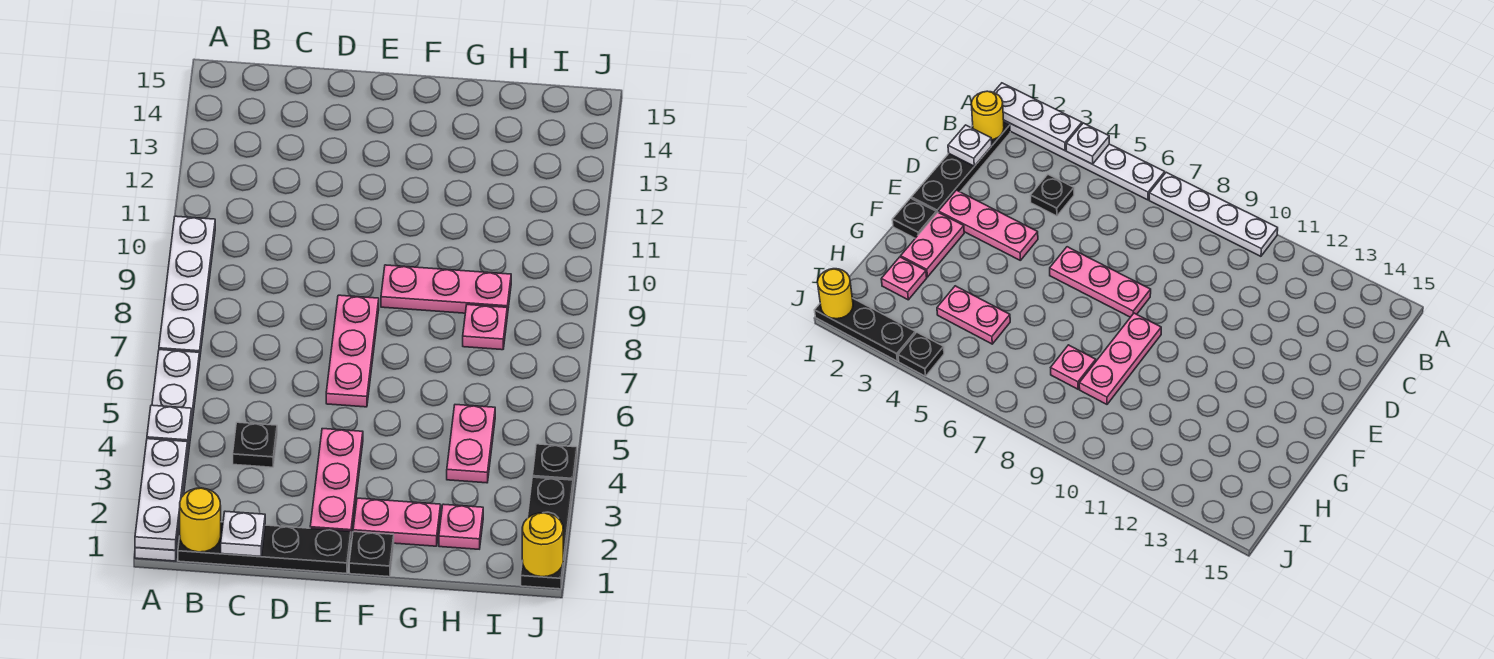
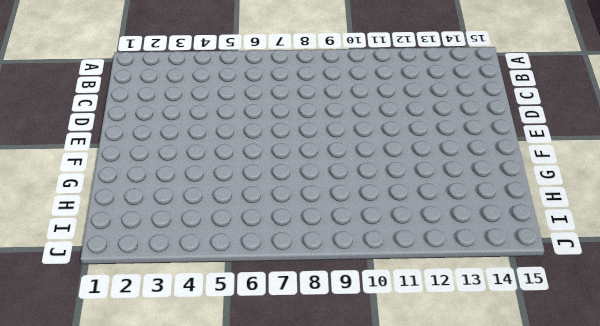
none -> white plate A1:A6 level 1
none -> white plate A7:A10 level 1
none -> black plate B1:E1 level 1

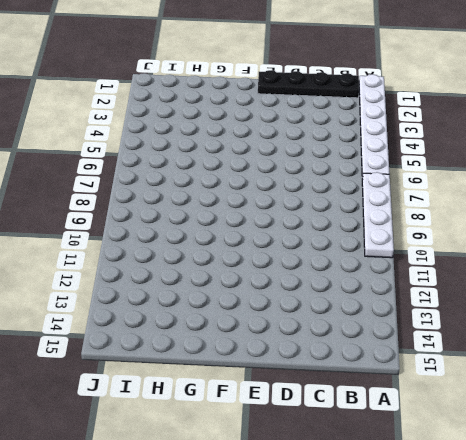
none -> black plate C4 level 1
none -> pink plate E2:E4 level 1
none -> pink plate E6:E8 level 1

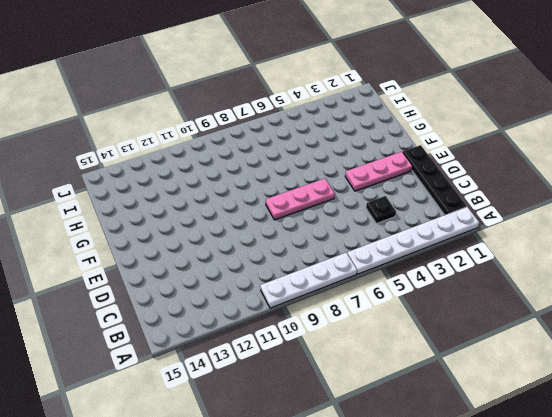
none -> black plate F1 level 1
none -> pink plate F2:G2 level 1
none -> pink plate F9:H9 level 1

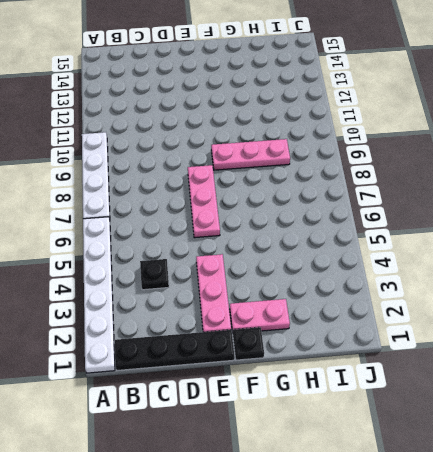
none -> pink plate H2 level 1
none -> pink plate H4:H5 level 1
none -> pink plate H8 level 1

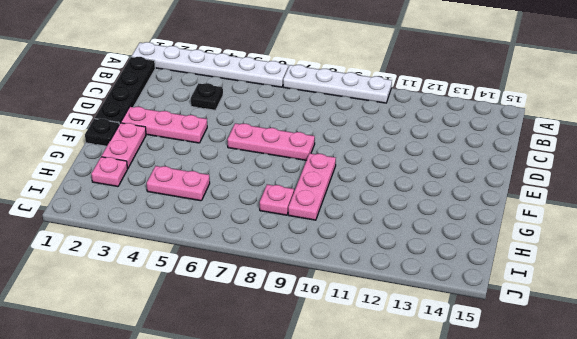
none -> black plate J1:J3 level 1
none -> black plate J4 level 1
none -> white plate A1:A3 level 2

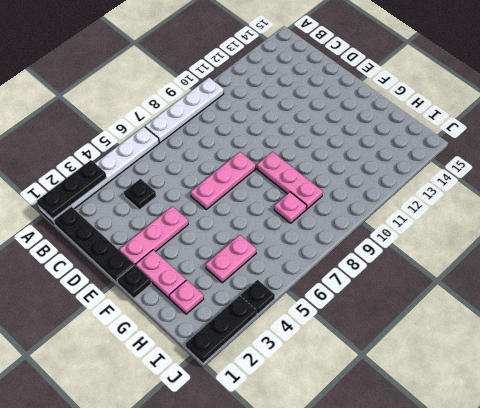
black plate A1:A3 level 2 -> white plate A1:A3 level 2
none -> white plate A4 level 2
none -> yellow round brick B1 level 2
none -> white plate C1 level 2

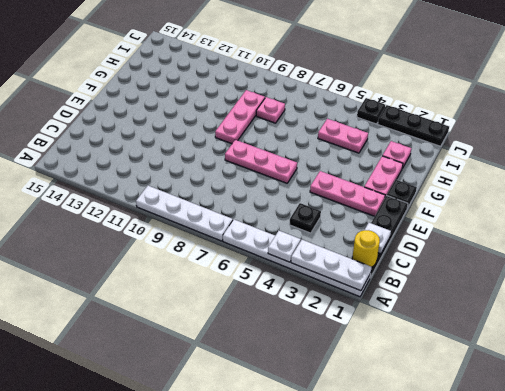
none -> yellow round brick J1 level 2

